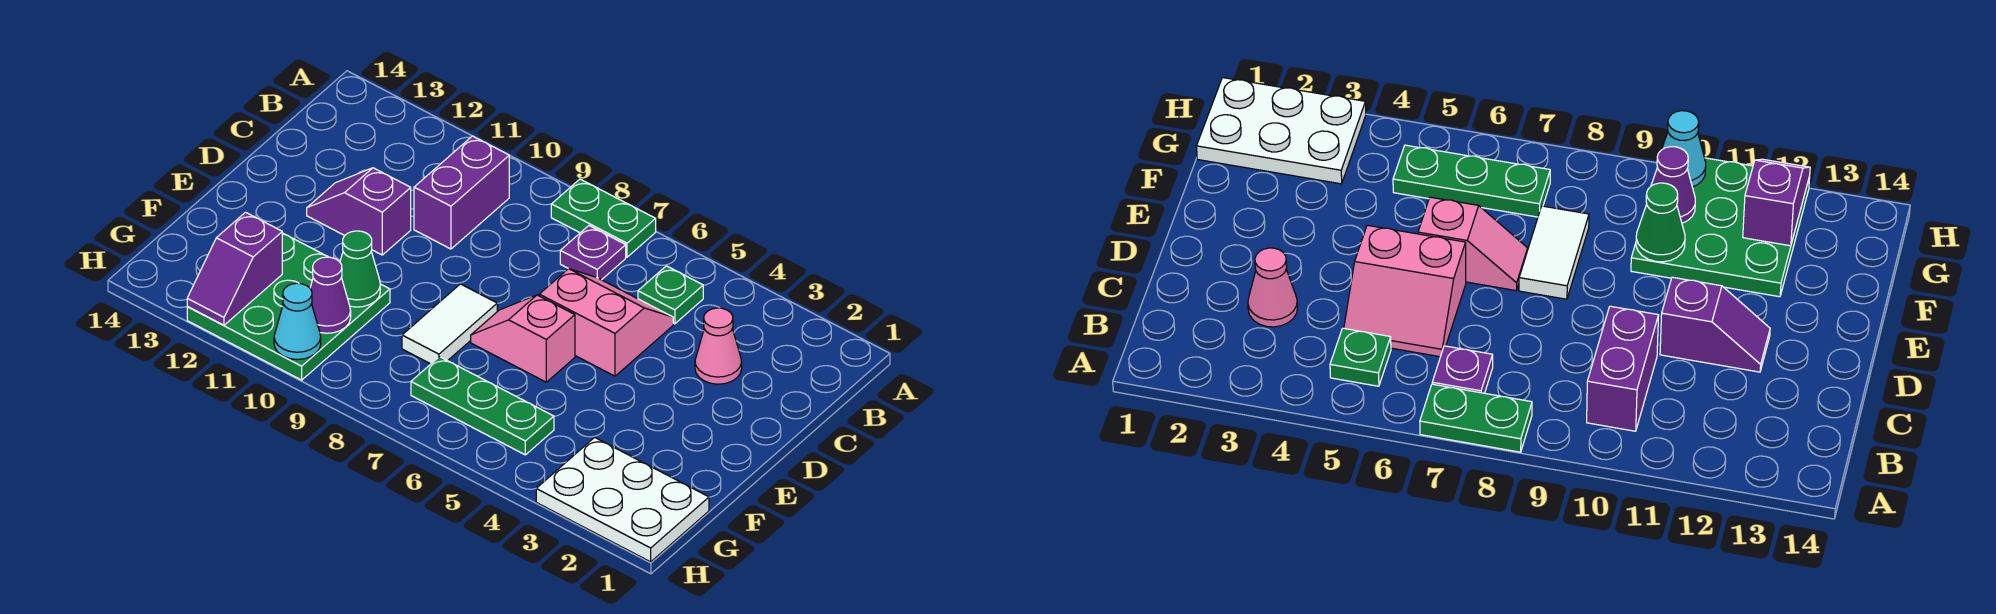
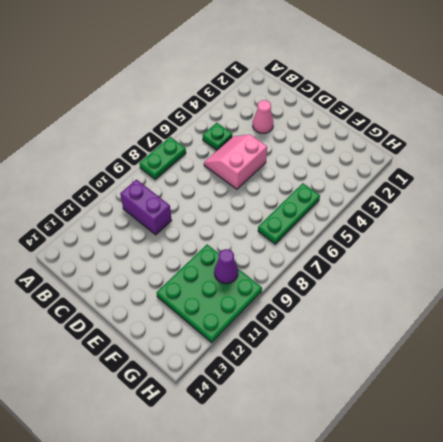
none -> purple plate B7 level 1
none -> purple slope D11:D12 level 1 top 11
none -> pink slope E6:E7 level 1 top 6

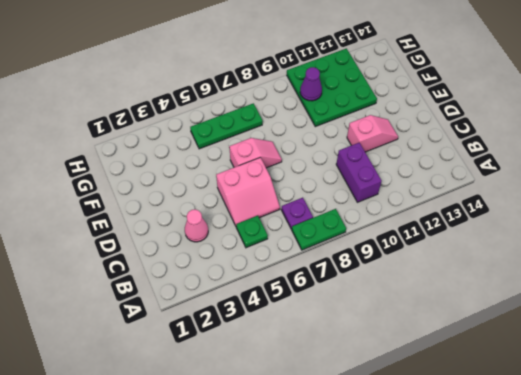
pink slope D11:D12 level 1 top 11 -> purple slope D11:D12 level 1 top 11
none -> white tile E8:F8 level 1
none -> white plate G1:H3 level 1
none -> green cone F10 level 2

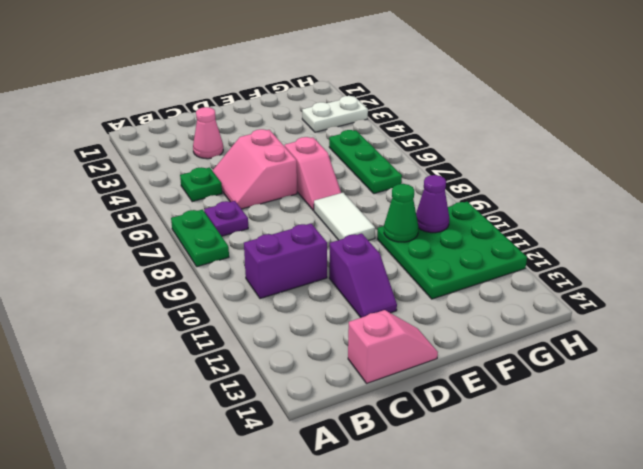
pink slope C14:D14 level 1 top C -> none
white tile E8:E9 level 1 -> white tile E8:F8 level 1
white plate G3:H3 level 1 -> white plate G1:H3 level 1
none -> purple slope G12:H12 level 2 top G
none -> cyan cone H10 level 2

